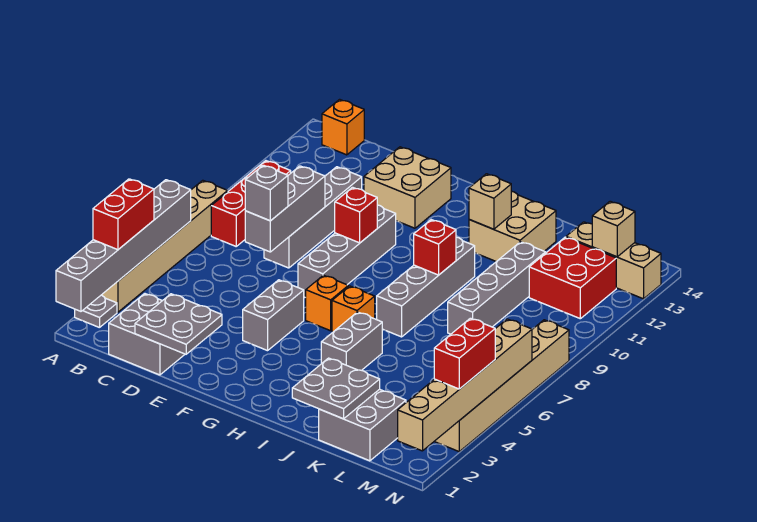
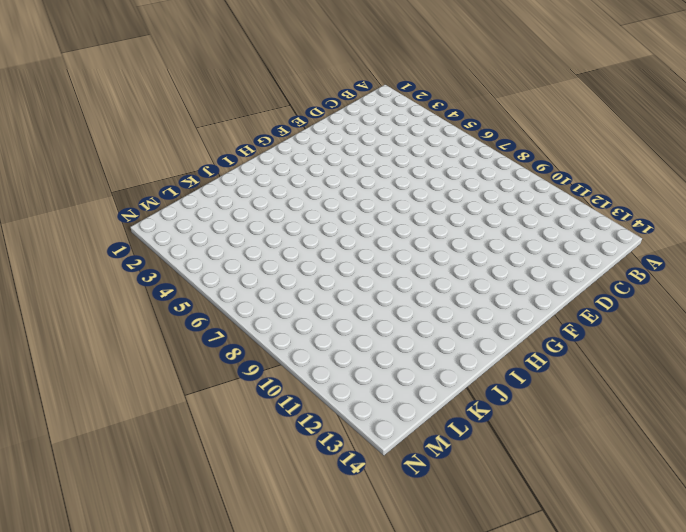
none -> grey plate A2 level 1
none -> tan brick A3:A8 level 1
none -> red brick B8:B10 level 1
none -> orange brick B14 level 1

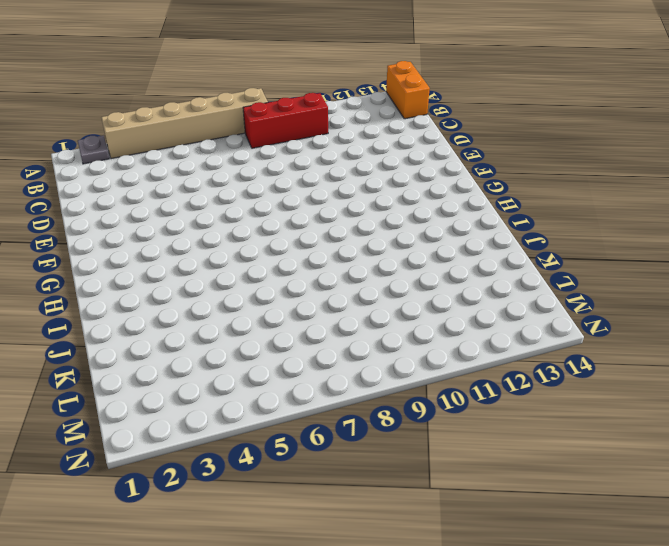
orange brick A14:B14 level 1 -> orange brick B14 level 1
none -> grey brick C1:D2 level 1
none -> grey brick D8:D11 level 1
none -> tan brick E12:F13 level 1
none -> grey brick F4:F5 level 1

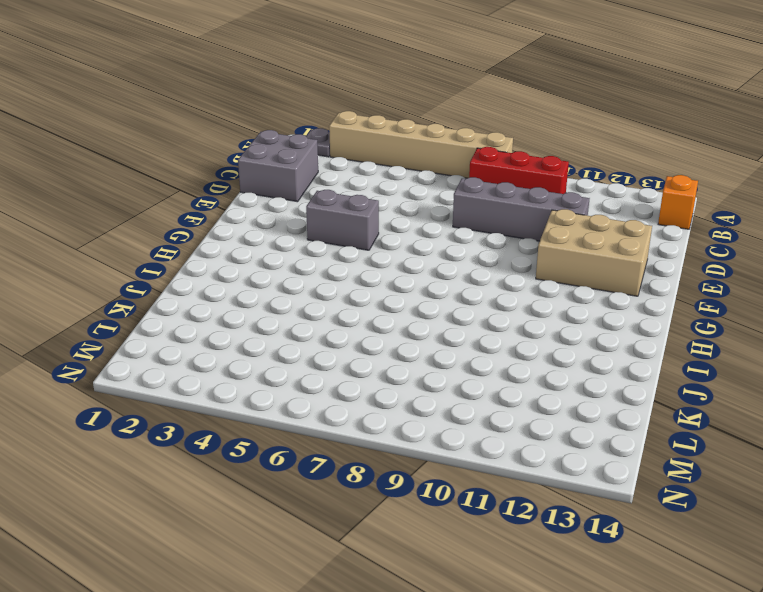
tan brick E11:F13 level 1 -> tan brick E12:F13 level 1
none -> grey brick F7:F10 level 1
none -> orange brick G6 level 1
none -> orange brick H6 level 1
none -> grey brick I4:I5 level 1

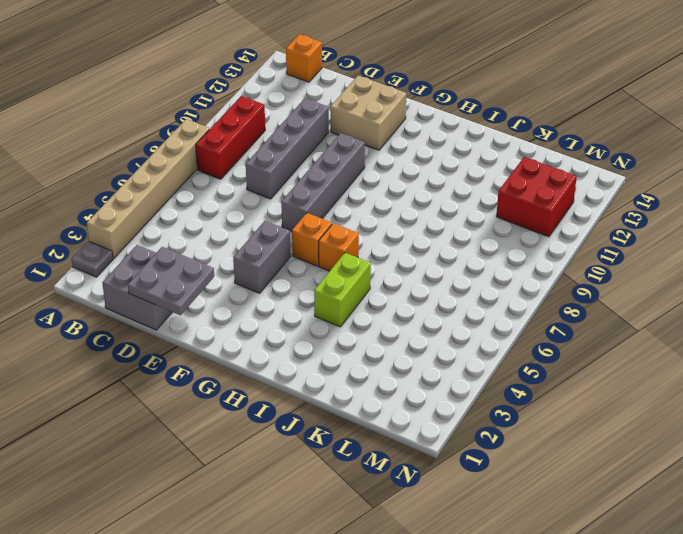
lime brick I4:I5 level 1 -> grey brick I4:I5 level 1
none -> grey brick I7:I10 level 1
none -> tan brick I12:J13 level 1
none -> grey brick K1:L2 level 1
none -> grey brick K8:K11 level 1

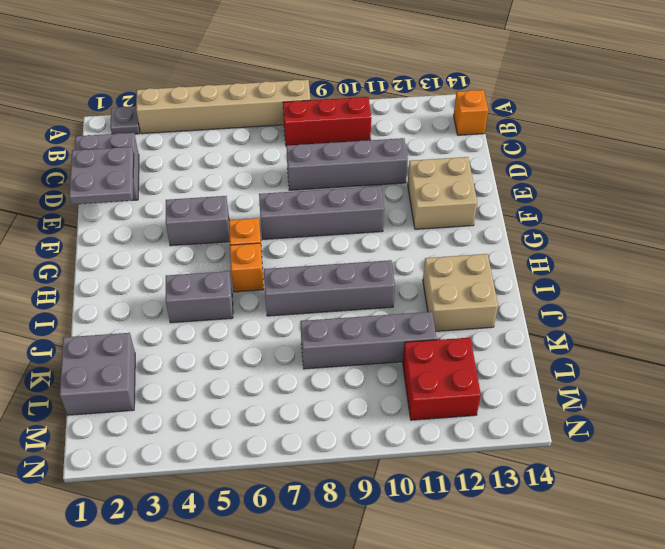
none -> tan brick L13:N13 level 1
none -> tan brick N3:N8 level 1
none -> grey brick A1:A6 level 2
none -> grey brick D7:D9 level 2

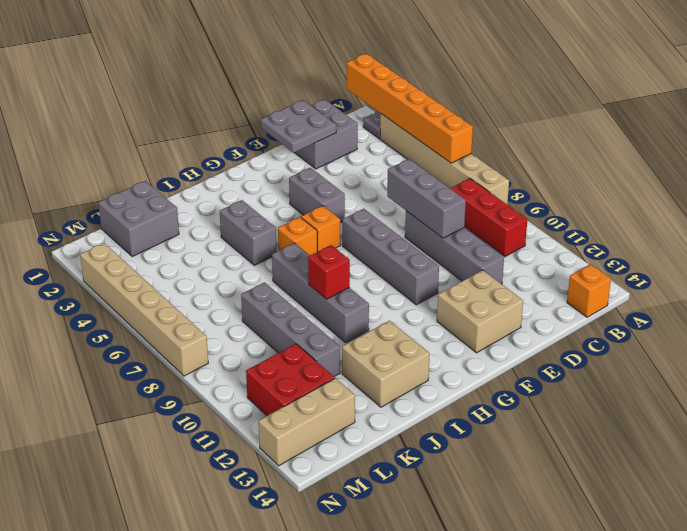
orange brick A1:A6 level 2 -> grey brick A1:A6 level 2
none -> red brick F9 level 2
none -> tan brick I12 level 2
none -> grey plate J1:K2 level 2
none -> tan brick M13 level 2

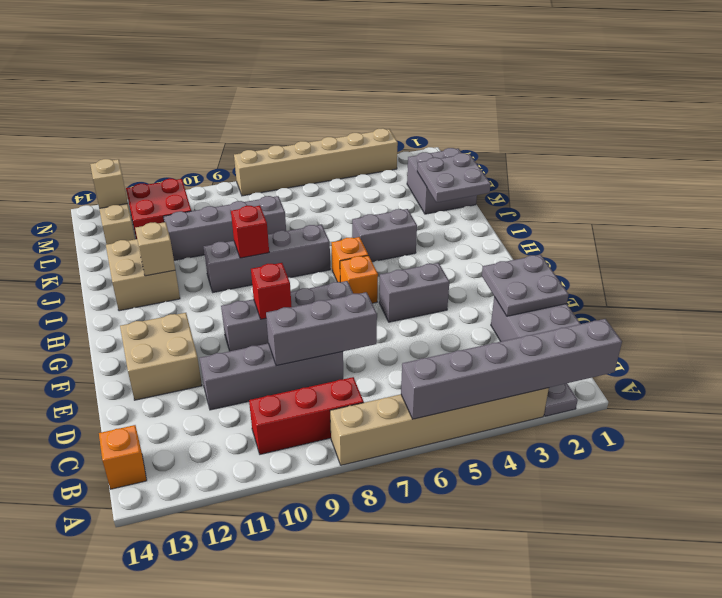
none -> tan brick N1:N6 level 2
none -> red brick A3:A4 level 3
none -> grey brick D7 level 3
none -> red brick N3:N4 level 3

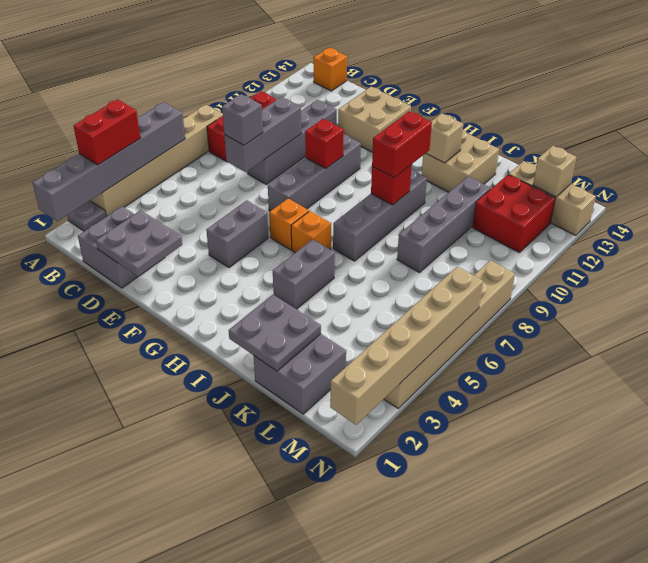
red brick I9:I10 level 3 -> red brick N3:N4 level 3

